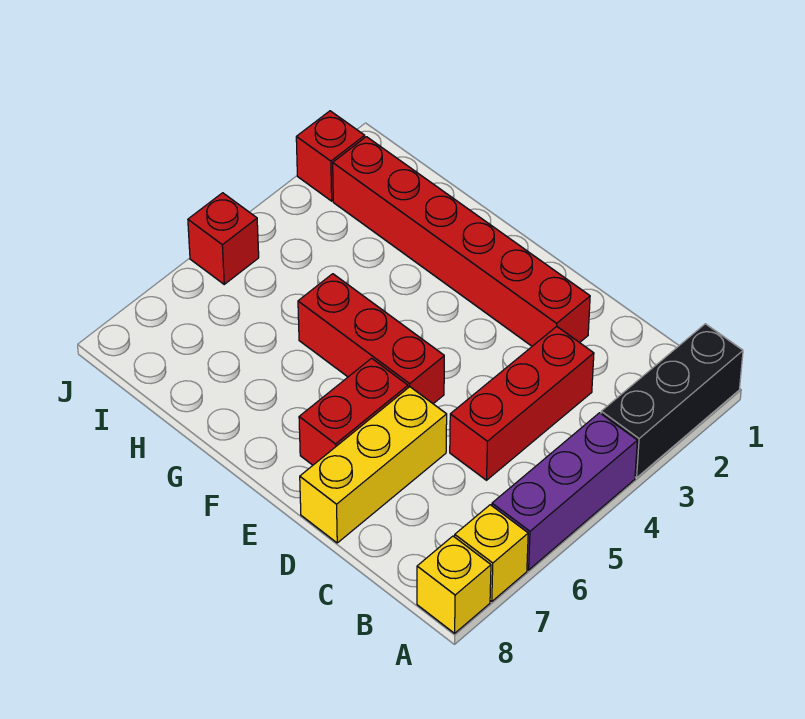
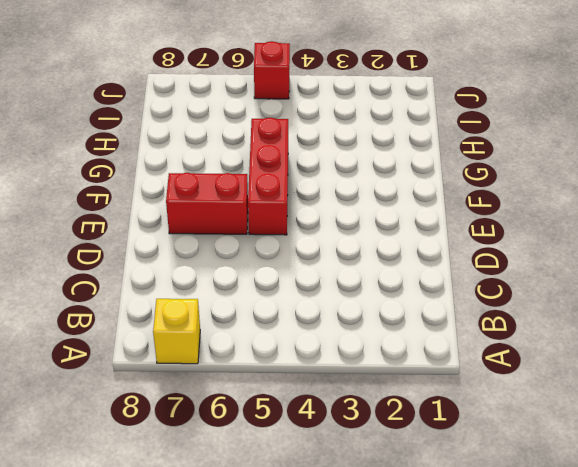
none -> black brick A1:A3 level 1
none -> purple brick A4:A6 level 1

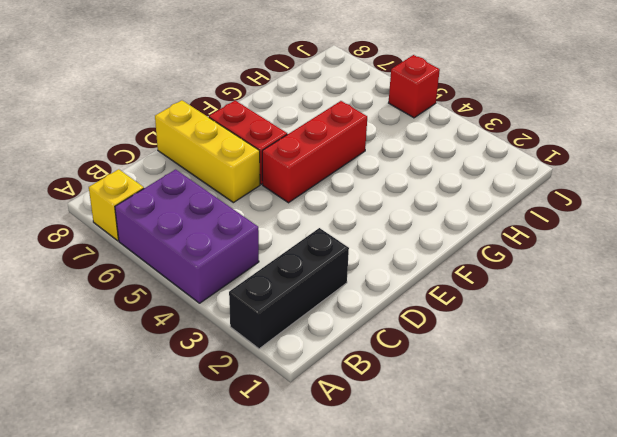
black brick A2:C2 level 1 -> black brick A1:A3 level 1
purple brick A4:B6 level 1 -> purple brick A4:A6 level 1
none -> yellow brick A8 level 1
none -> red brick C3:C5 level 1

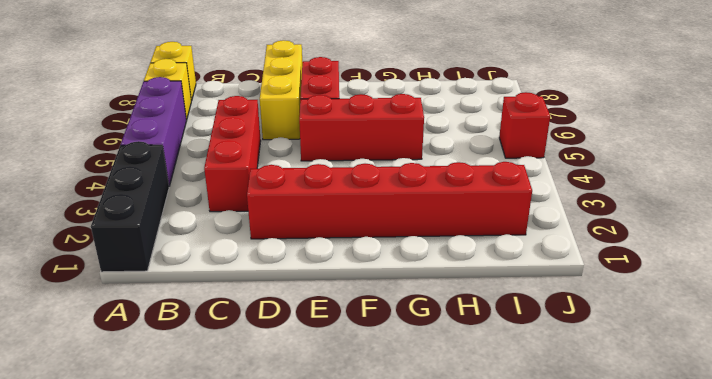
none -> red brick J2 level 1

